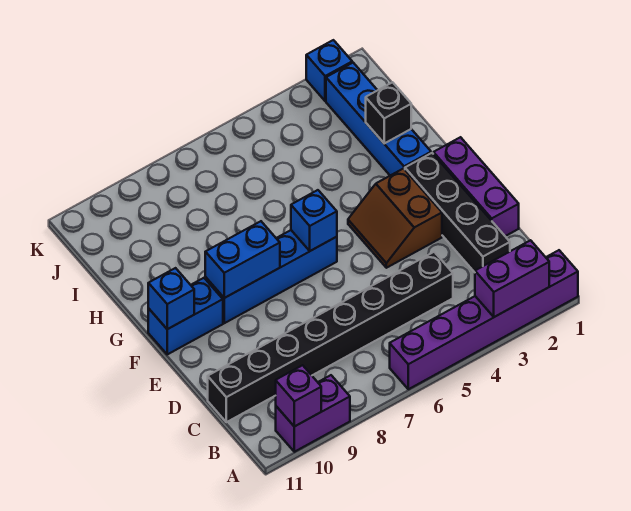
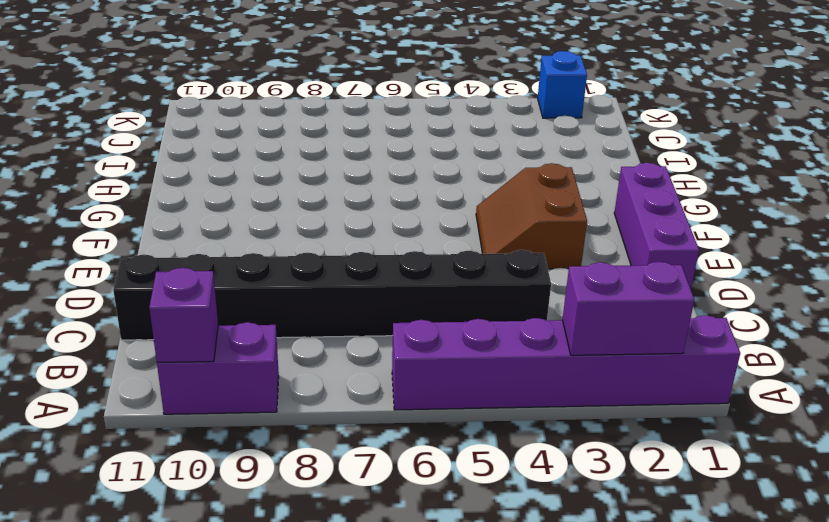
none -> black brick C2:F2 level 1
none -> blue brick F6:F9 level 1
none -> blue brick F10:F11 level 1

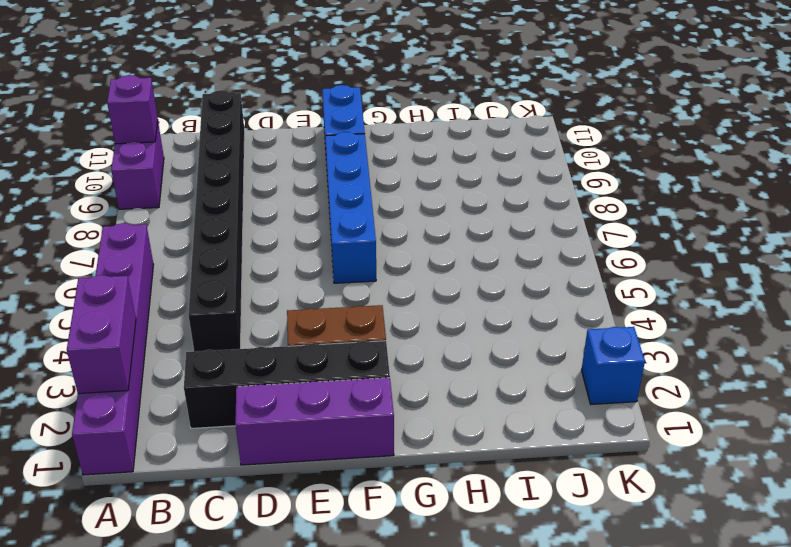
none -> blue brick G2:J2 level 1
none -> blue brick F6 level 2
none -> blue brick F8:F9 level 2

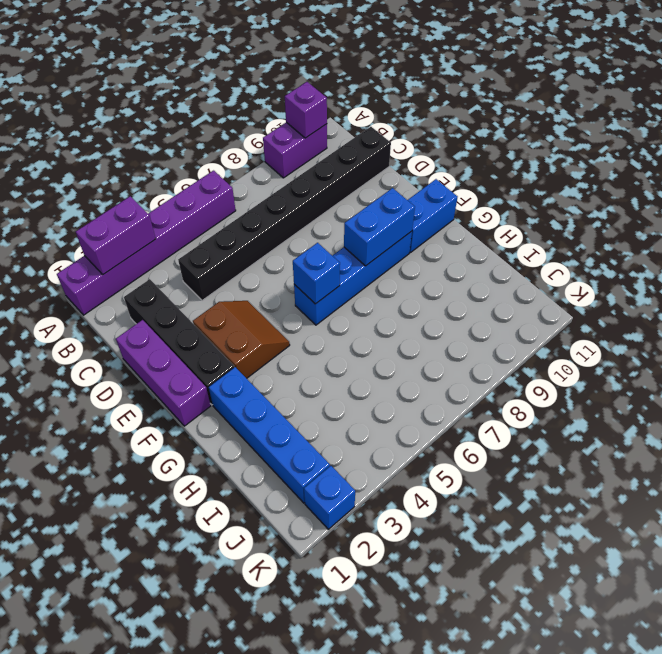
none -> blue brick F11 level 2
none -> black brick H2 level 2

